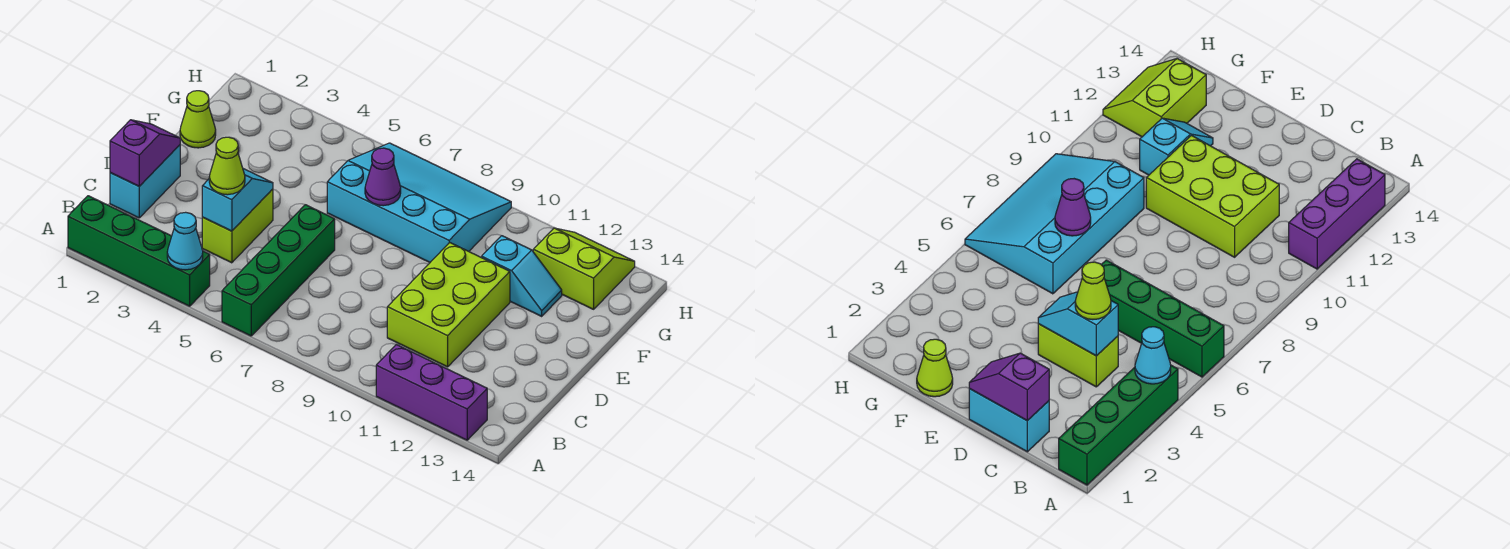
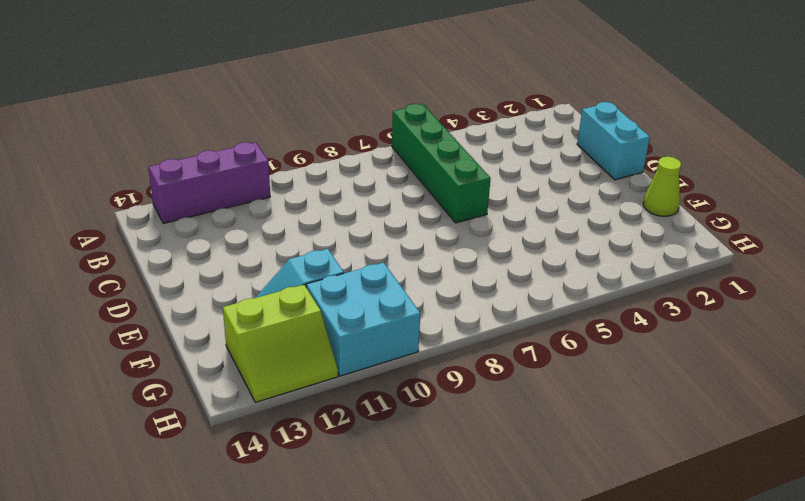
cyan brick G10:H11 level 1 -> none
none -> green brick A1:A4 level 1
none -> lime brick C4:D4 level 1
none -> lime brick C10:E11 level 1

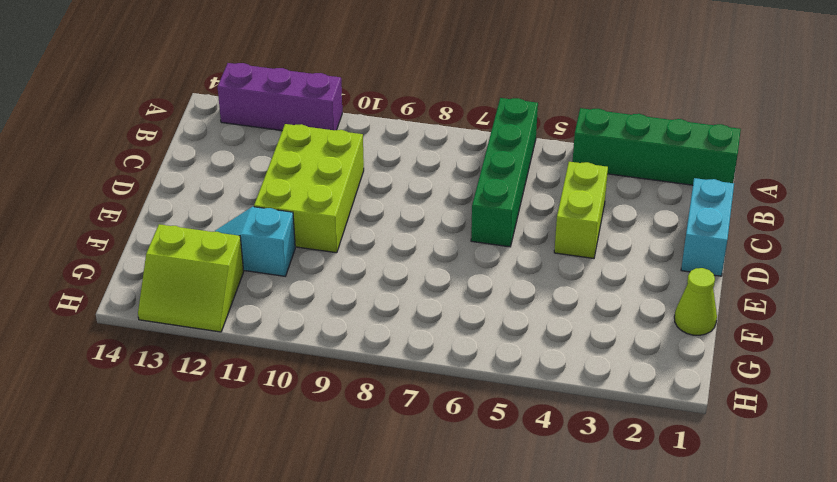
none -> cyan slope F6:H9 level 1 top F
none -> cyan cone A4 level 2
none -> purple slope C1:D1 level 2 top C

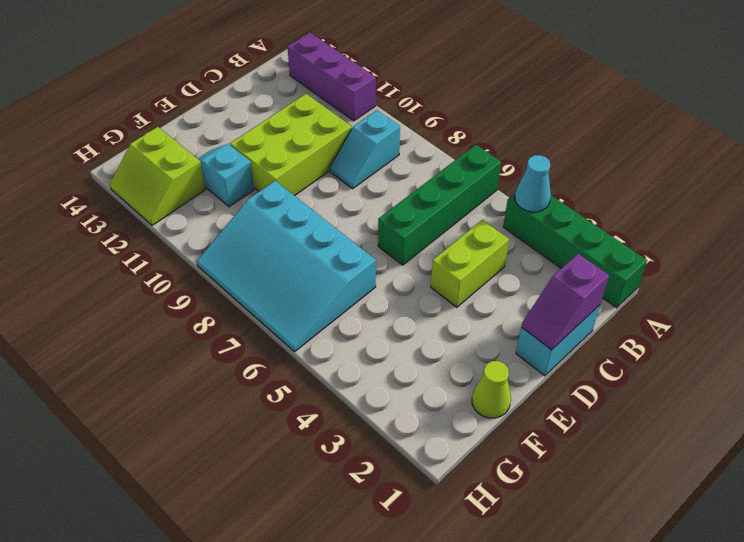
cyan slope B9:C9 level 1 top B -> cyan slope C4:D4 level 2 top C
none -> purple cone F7 level 2
none -> lime cone C4 level 3

